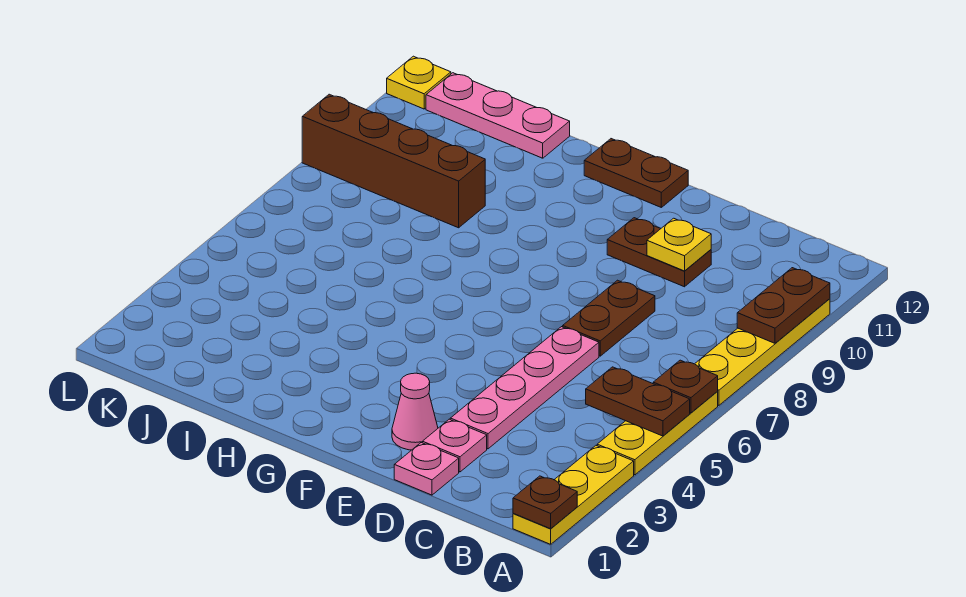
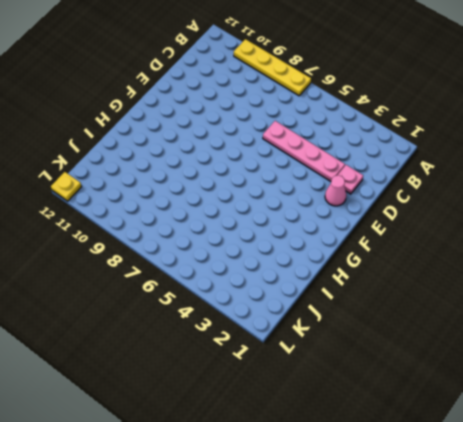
none -> yellow plate A1:A3 level 1
none -> yellow plate A4:A6 level 1
none -> pink plate D1 level 1

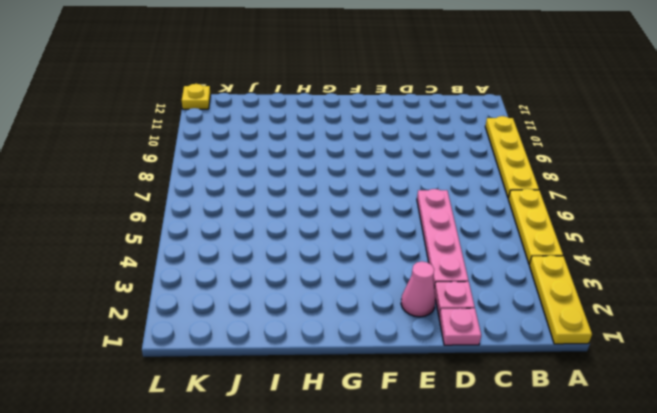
none -> brown plate D7:D8 level 1
none -> brown plate D10:E10 level 1
none -> brown plate F12:G12 level 1

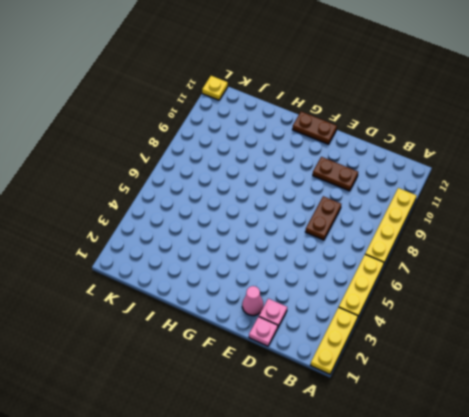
none -> pink plate D3:D6 level 1
none -> brown brick I9:L9 level 1
none -> pink plate I12:K12 level 1

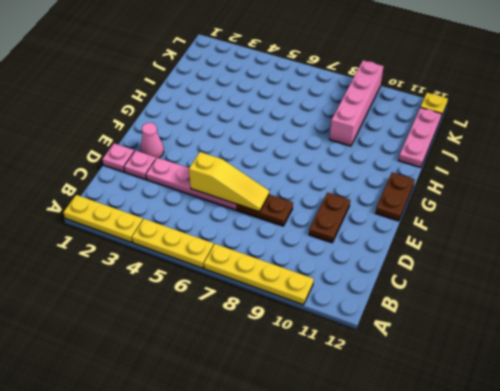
yellow slope D5:D7 level 2 top 5 -> none
pink brick I9:L9 level 1 -> brown brick I9:L9 level 1
none -> brown plate A1 level 2
none -> brown plate A5:B5 level 2
none -> brown plate A6 level 2

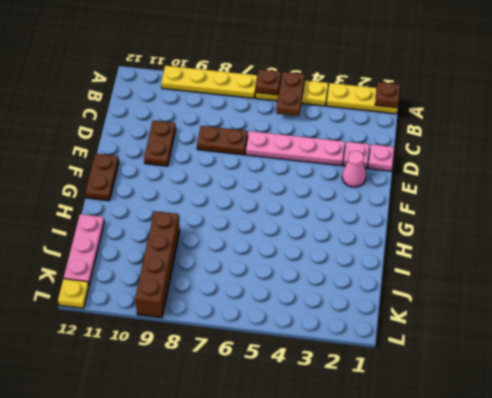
none -> brown plate A9:A10 level 2
none -> yellow plate D10 level 2

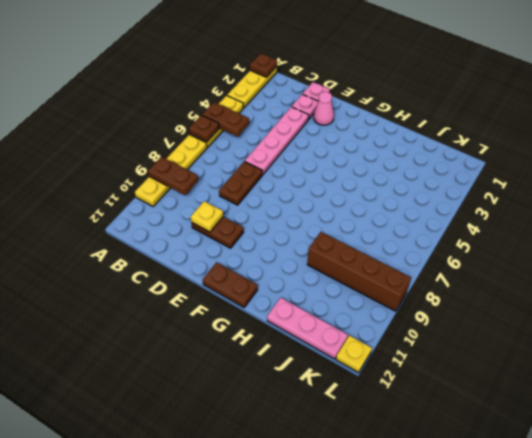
brown plate A9:B9 level 2 -> brown plate A9:A10 level 2

